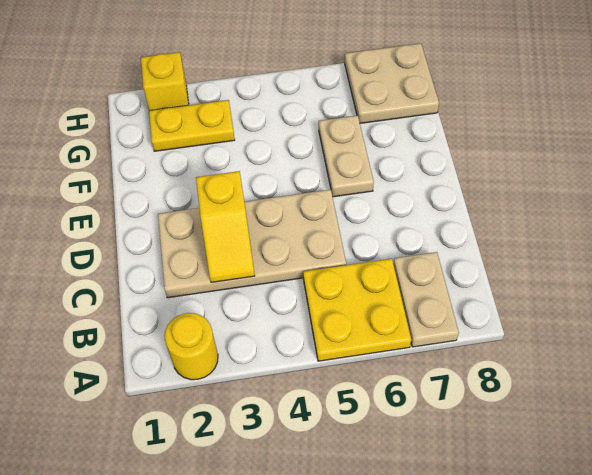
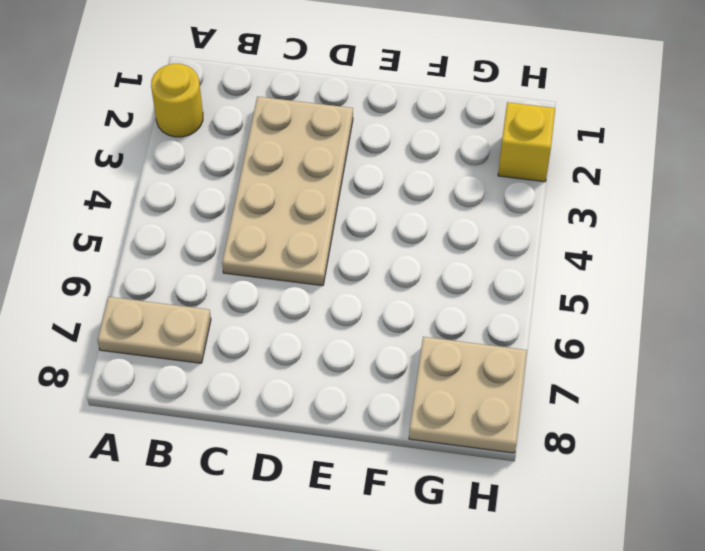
none -> yellow plate A5:B6 level 1
none -> tan plate E6:F6 level 1

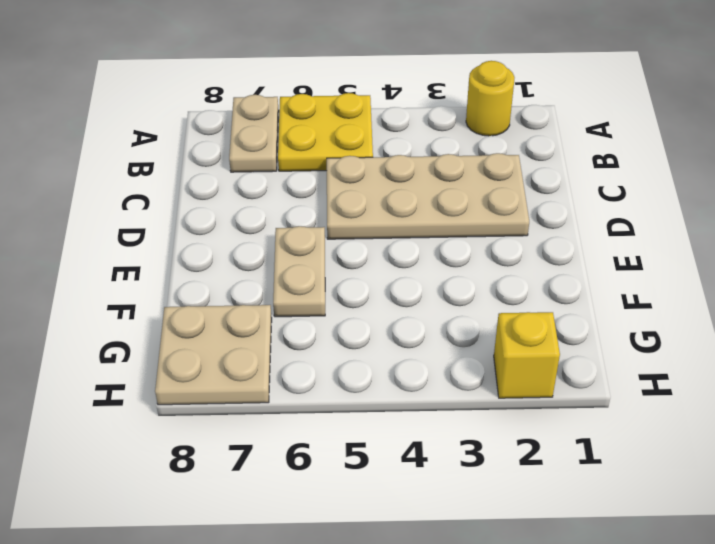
none -> yellow plate G2:G3 level 1
none -> yellow slope C3:D3 level 2 top D

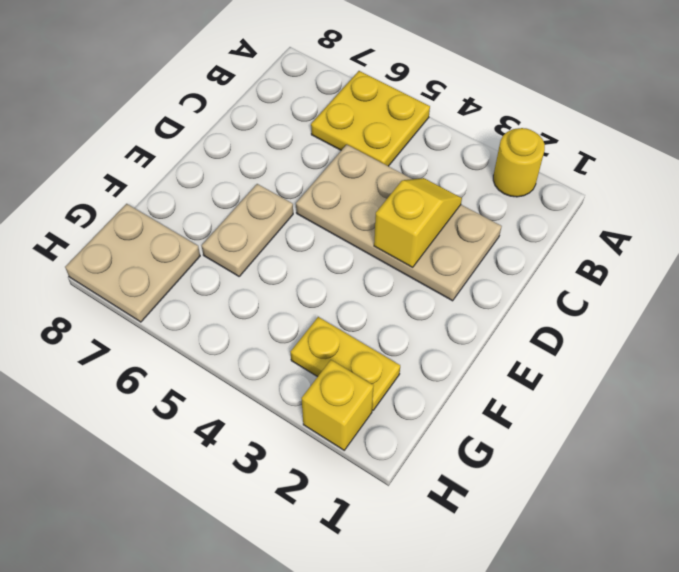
none -> tan plate A7:B7 level 1

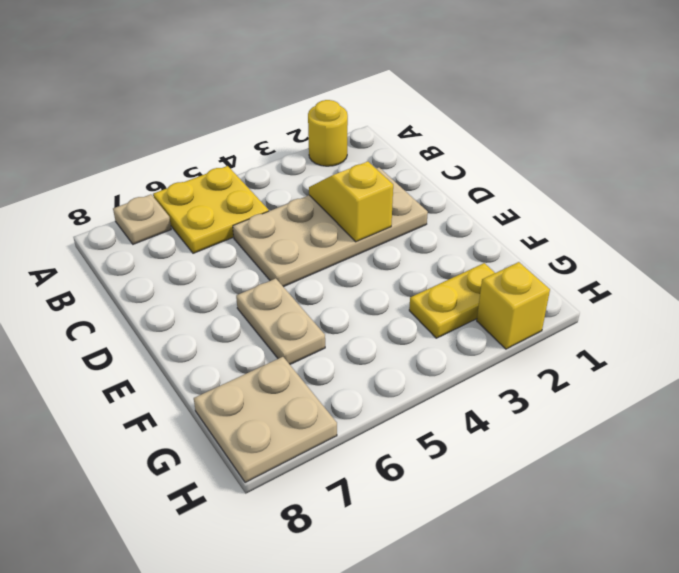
tan plate A7 level 1 -> tan plate A7:B7 level 1

